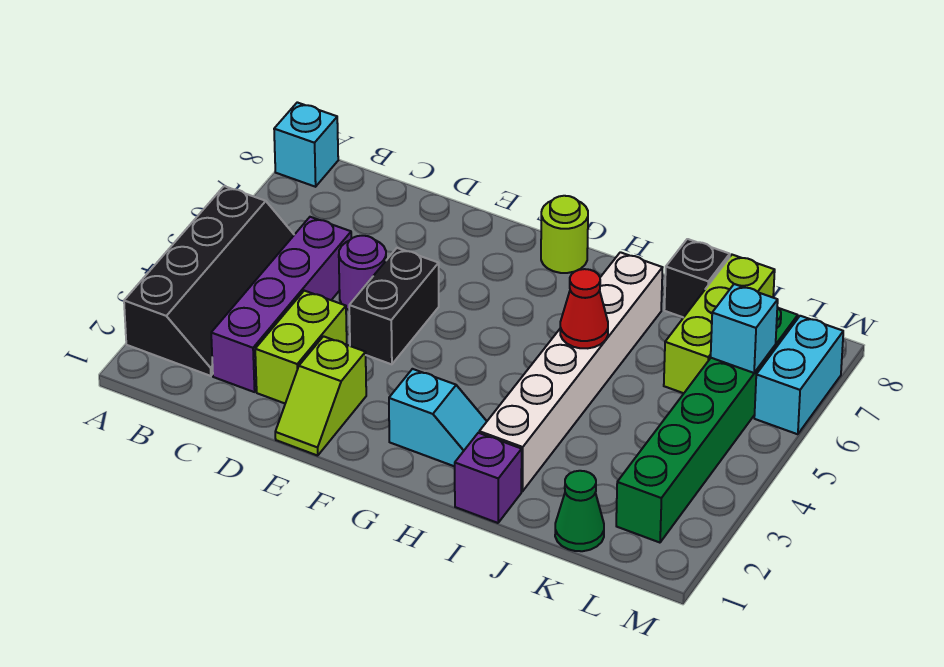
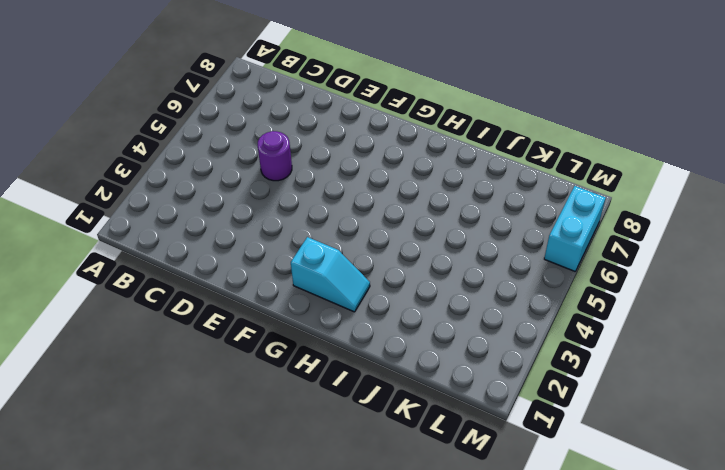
none -> black slope A2:B5 level 1 top A
none -> cyan brick A8 level 1
none -> purple brick C2:C5 level 1

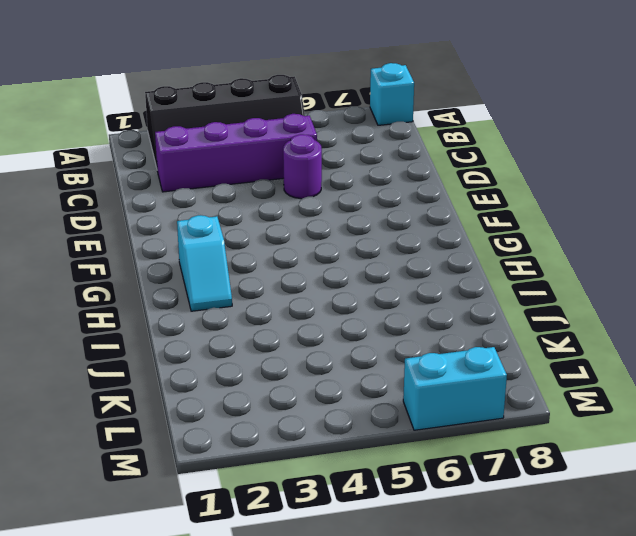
none -> lime brick D2:D3 level 1
none -> lime slope E1:E2 level 1 top 2
none -> black brick E4:E5 level 1

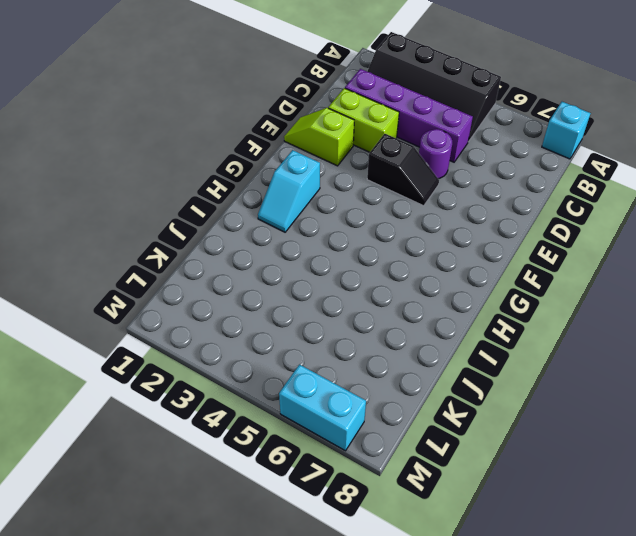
black slope E4:E5 level 1 top 4 -> black brick E4:E5 level 1
none -> lime round brick G8 level 1
none -> purple brick I1 level 1
none -> white brick I2:I7 level 1

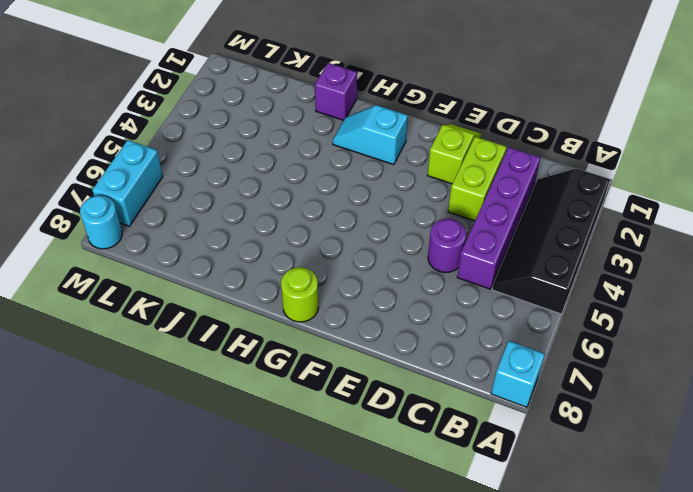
cyan round brick M8 level 1 -> none
none -> black brick E4:E5 level 1
none -> white brick I2:I7 level 1
none -> black brick J8 level 1

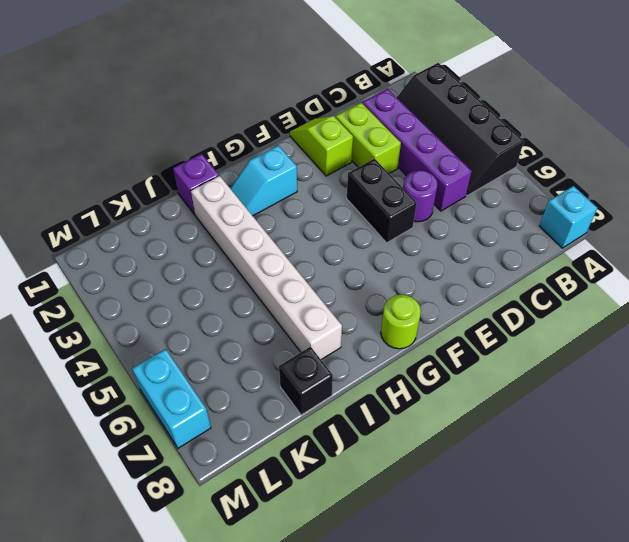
none -> green cone K1 level 1
none -> lime brick K6:K8 level 1
none -> green brick L2:L7 level 1

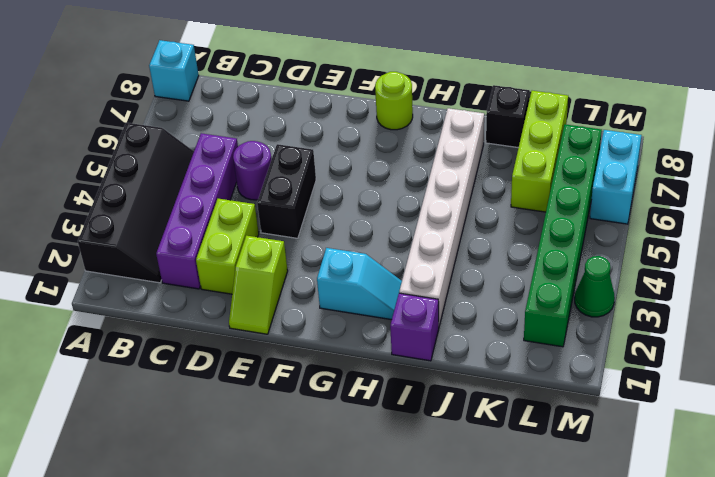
green cone M3 level 1 -> green cone K1 level 1
none -> red cone I5 level 2
none -> cyan brick L6 level 2

